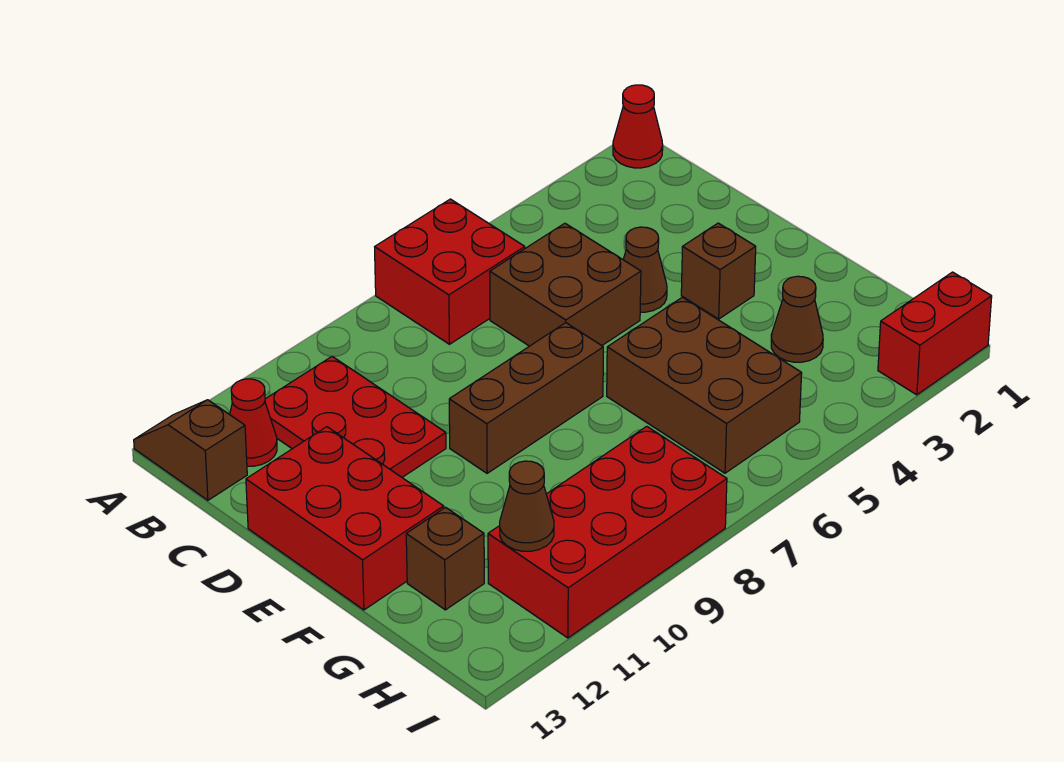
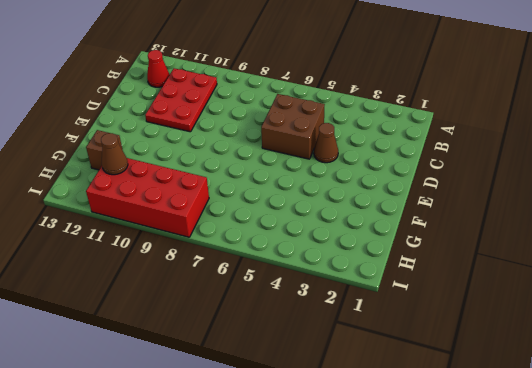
none -> red cone A1 level 1
none -> red brick A6:B7 level 1
none -> brown slope A13:B13 level 1 top B

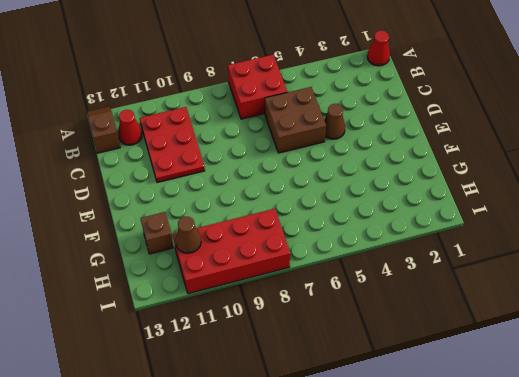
none -> red brick D12:F13 level 1
none -> brown brick E3 level 1
none -> brown brick E7:E9 level 1

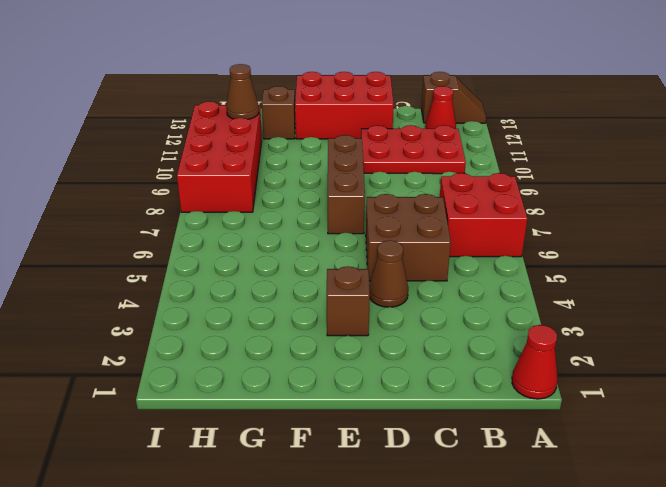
none -> brown brick F5:H6 level 1
none -> brown cone G3 level 1
none -> red brick I1:I2 level 1

